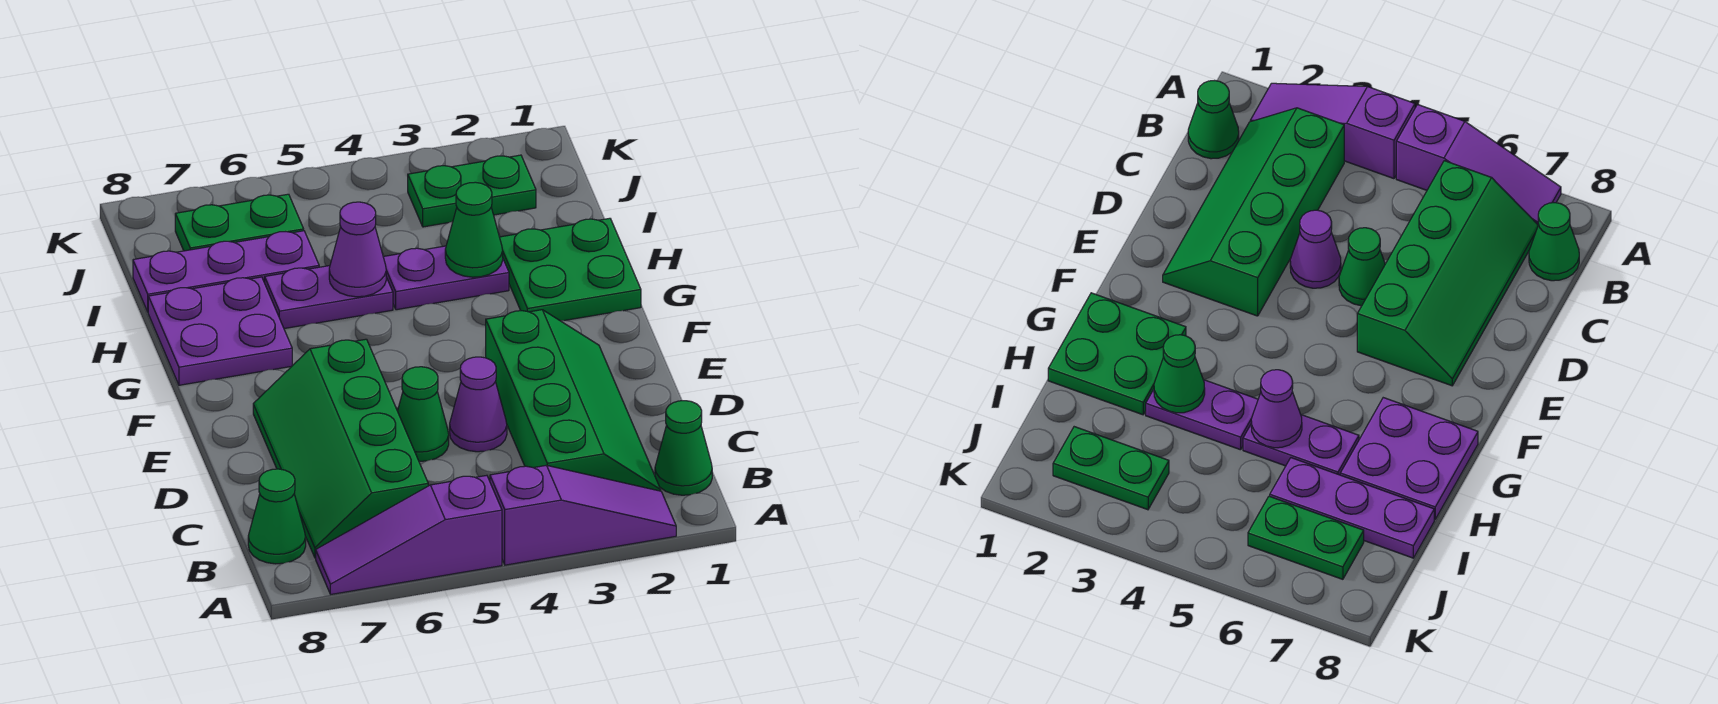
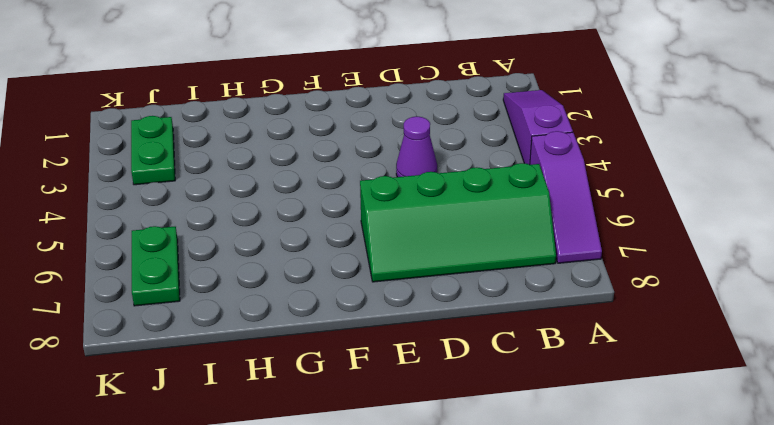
none -> green cone B1 level 1
none -> green slope B2:E3 level 1 top 3
none -> green cone B8 level 1

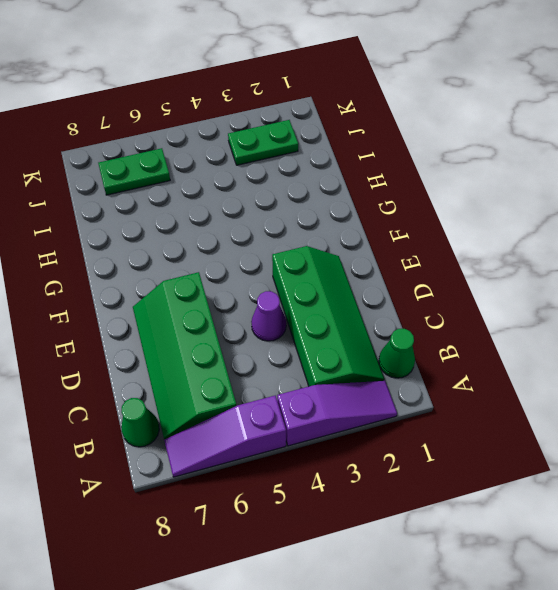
none -> green cone D5 level 1
none -> green plate G1:H2 level 1
none -> purple plate G7:H8 level 1

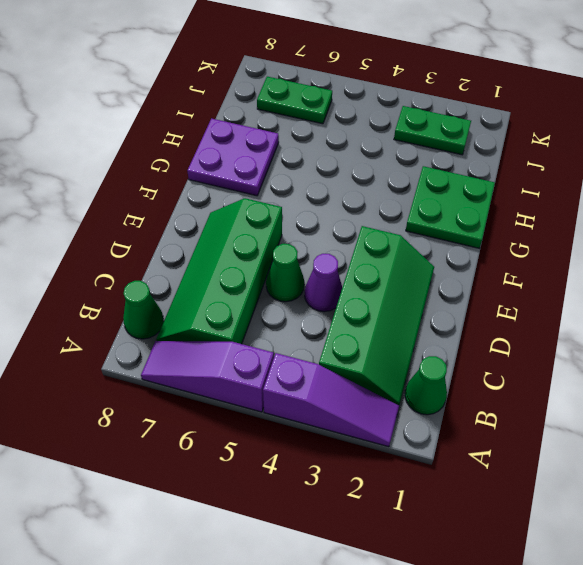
none -> purple plate H3:H4 level 1
none -> purple plate H5:H6 level 1
none -> purple plate I6:I8 level 1

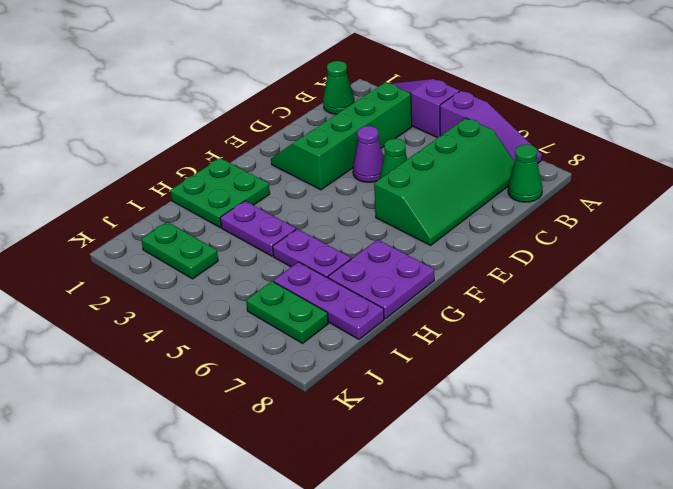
none -> green cone H3 level 2
none -> purple cone H5 level 2

